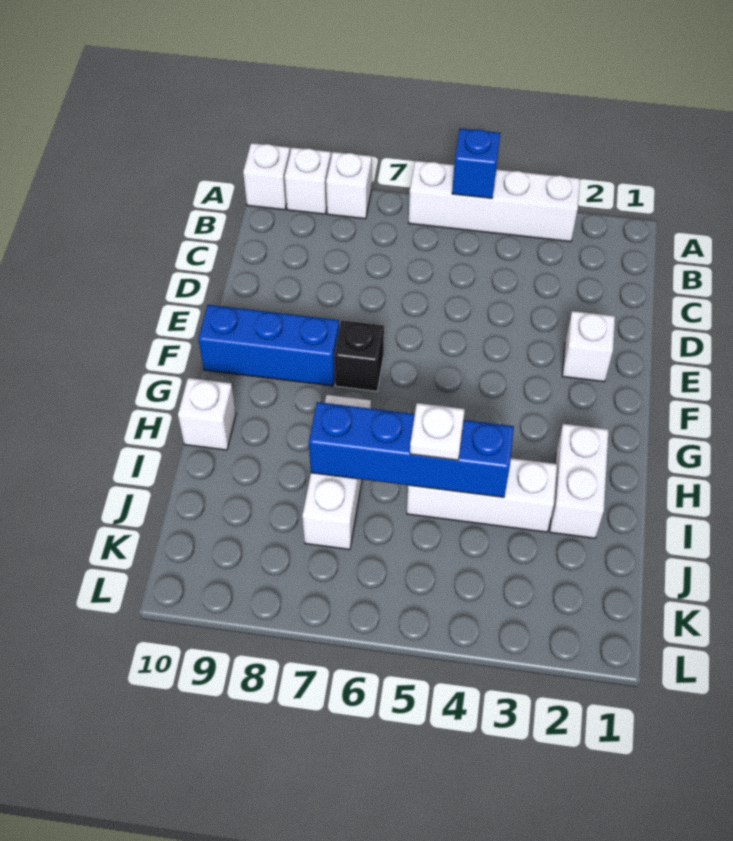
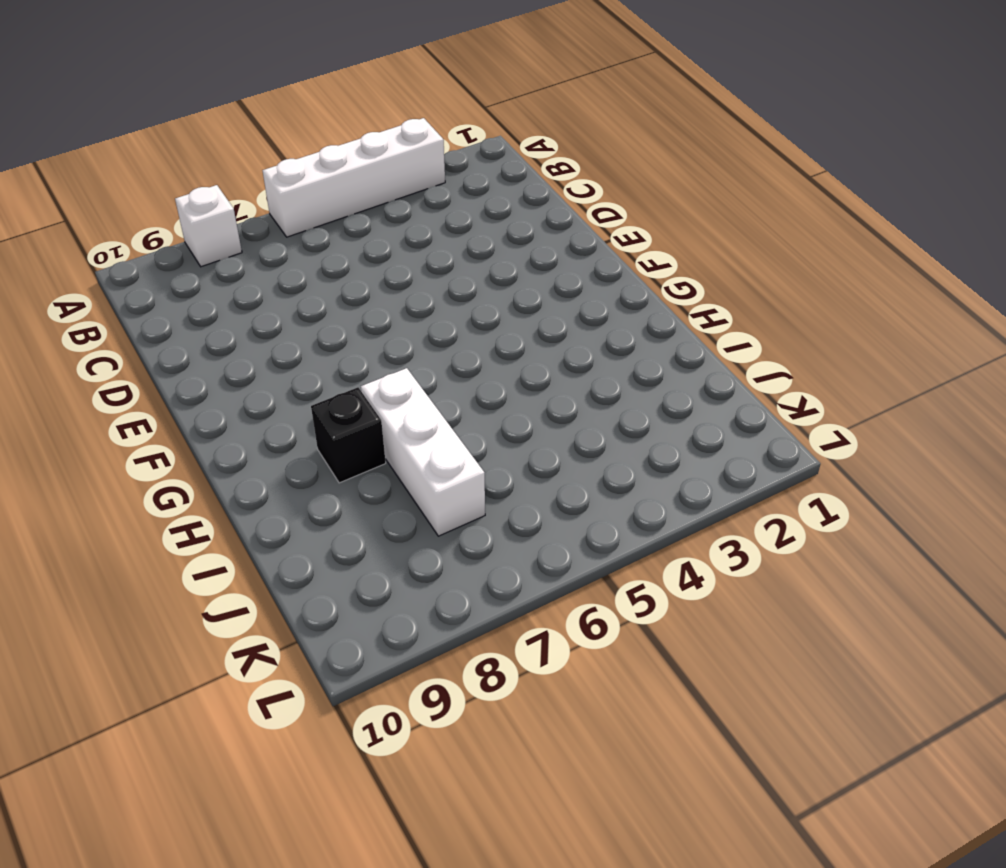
black brick H8 level 1 -> black brick F7 level 1
none -> white brick A9 level 1
none -> white brick A10 level 1
none -> white brick E2 level 1

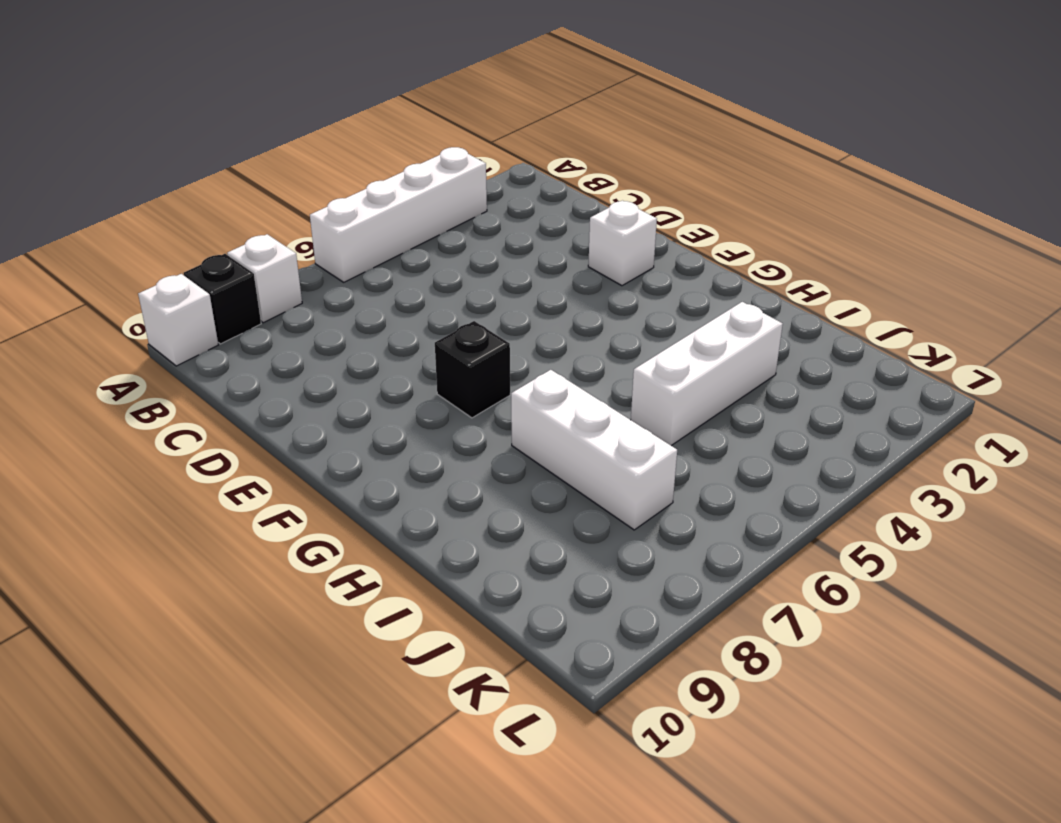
black brick A9 level 1 -> white brick A9 level 1
none -> blue brick F8:F10 level 1
none -> white brick H2:I2 level 1
none -> white brick H10 level 1

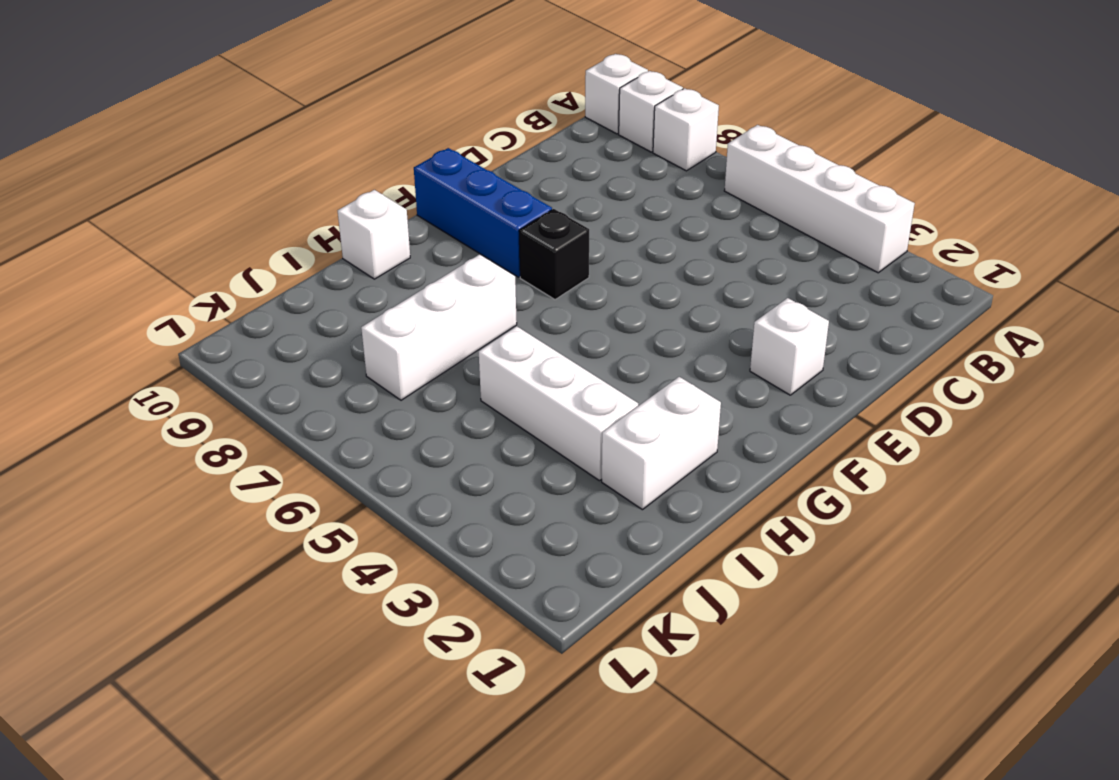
none -> blue brick A5 level 2
none -> blue brick I4:I7 level 2
none -> white plate I5 level 3

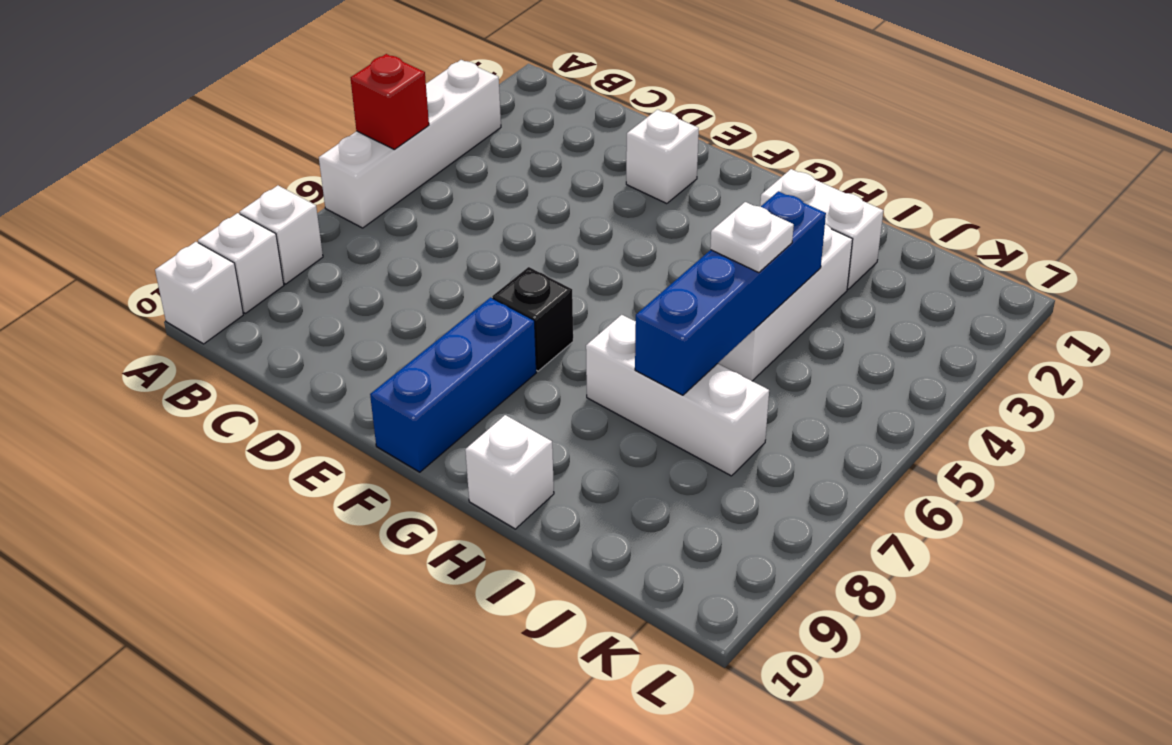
red brick A5 level 2 -> blue brick A5 level 2

